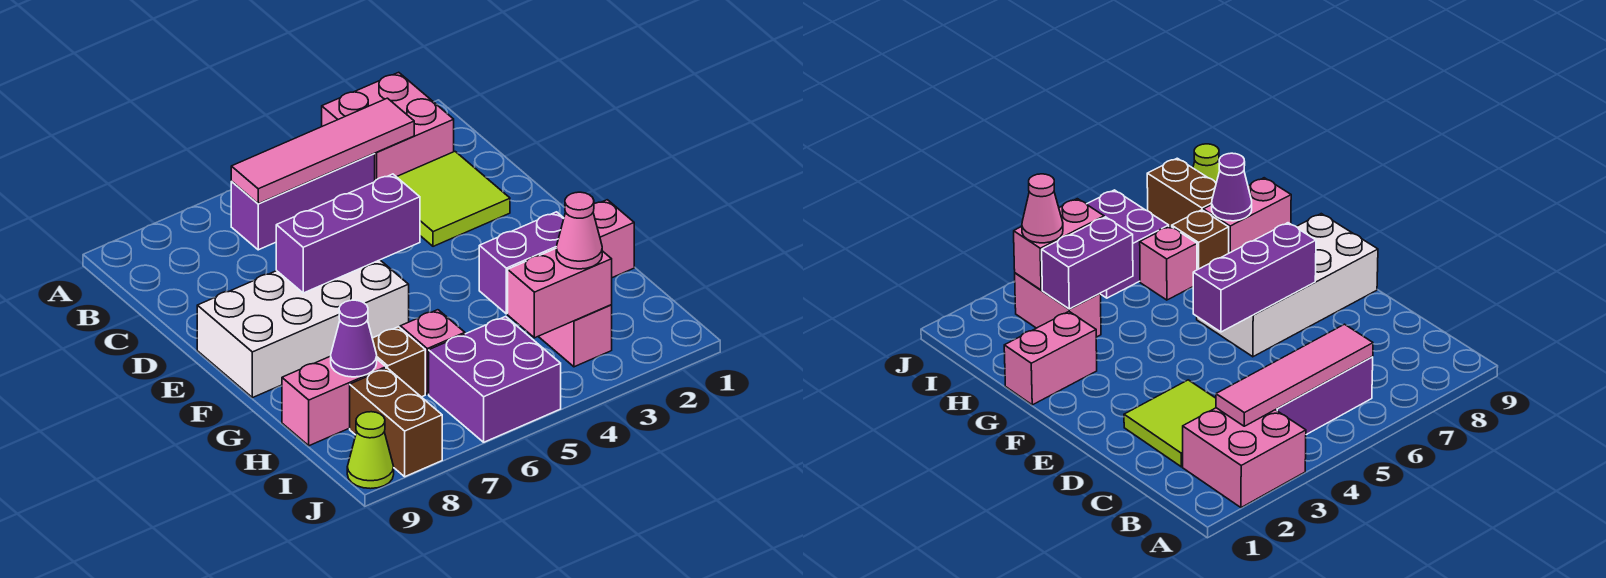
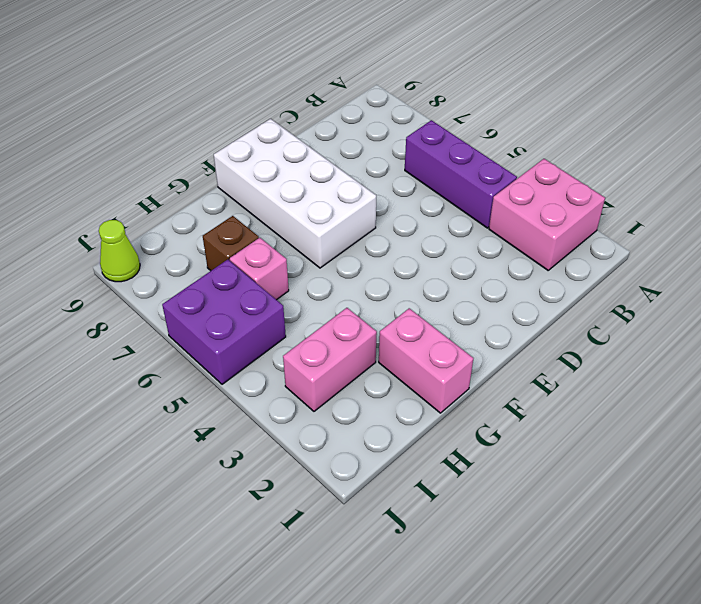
none -> lime tile C2:D3 level 1
none -> pink brick H8:H9 level 1
none -> brown brick I8:J8 level 1

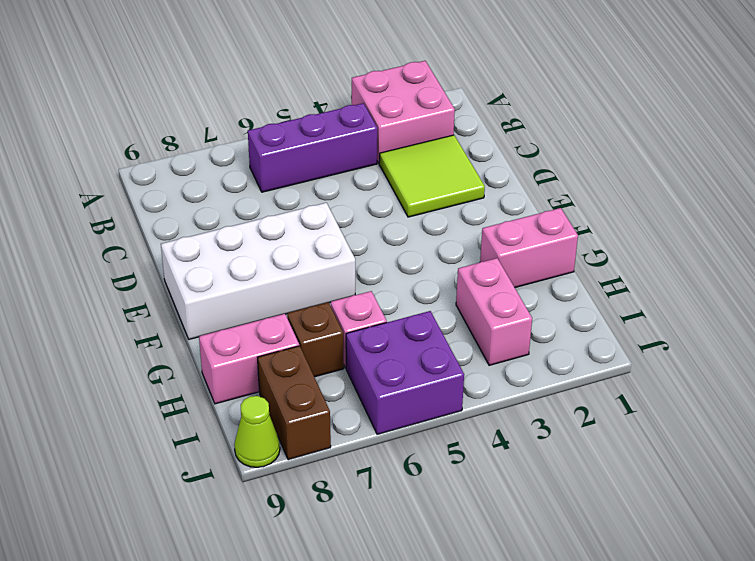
none -> pink tile B3:B6 level 2
none -> purple brick E5:E7 level 2
none -> purple brick H3:H4 level 2

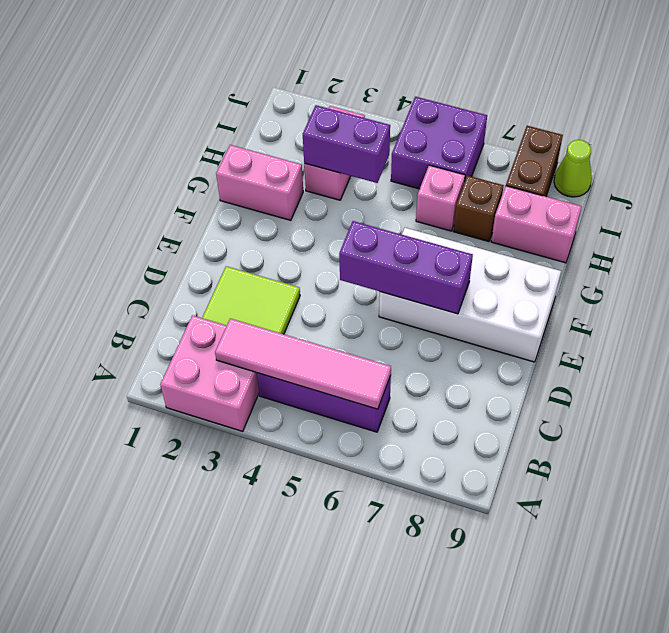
none -> purple cone H8 level 2
none -> pink brick I3:I4 level 2
none -> pink cone I3 level 3

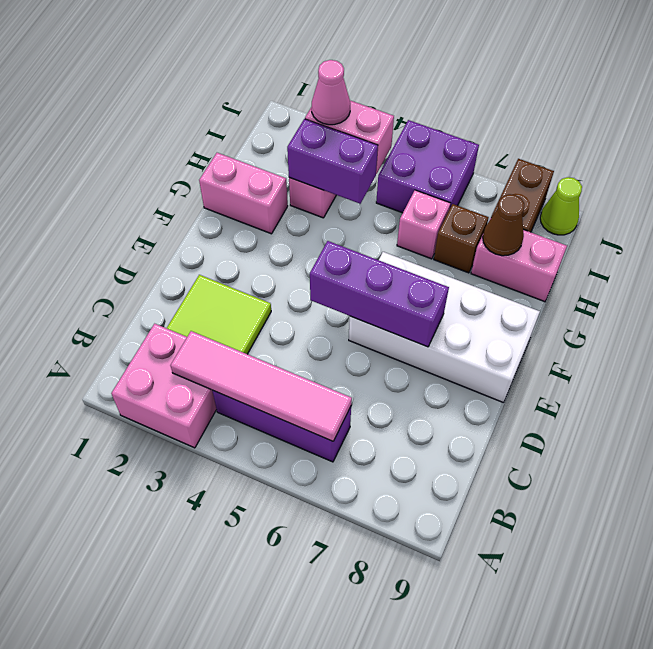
brown cone H8 level 2 -> purple cone H8 level 2

